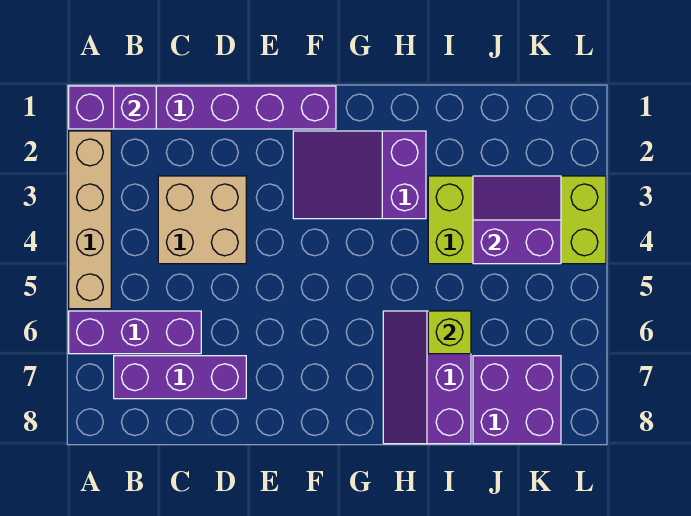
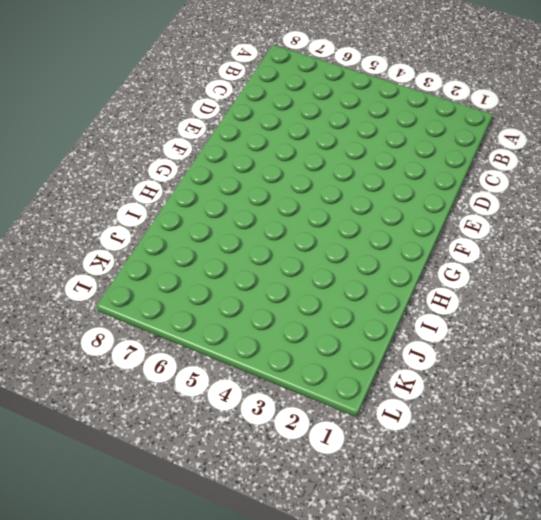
none -> purple brick A1:F1 level 1
none -> tan brick A2:A5 level 1
none -> purple brick A6:C6 level 1

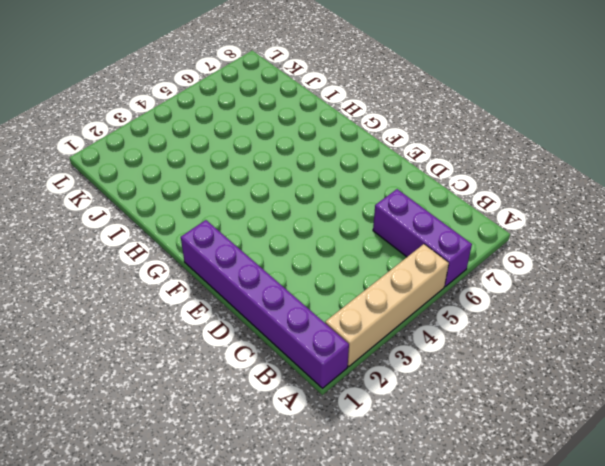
none -> purple brick B7:D7 level 1
none -> tan brick C3:D4 level 1
none -> purple slope F2:H3 level 1 top H

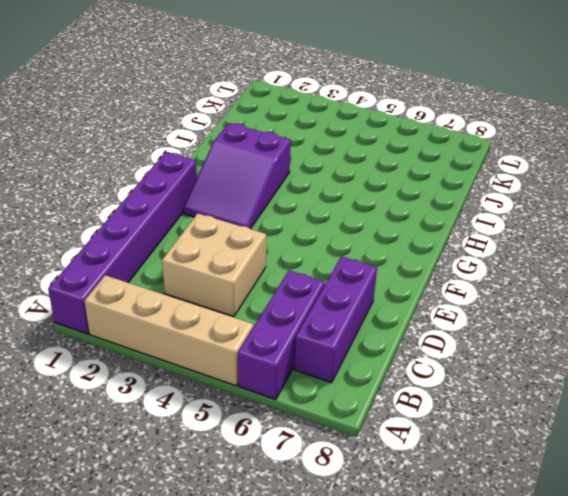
none -> purple slope H6:I8 level 1 top I
none -> lime brick I3:L4 level 1
none -> purple brick J7:K8 level 1

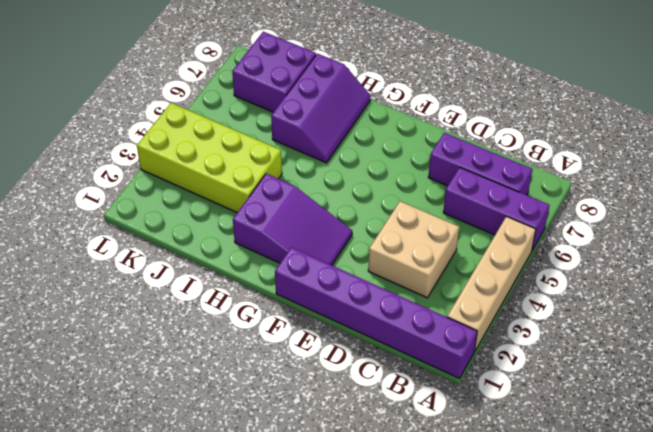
none -> purple brick B1 level 2
none -> lime brick I6 level 2
none -> purple slope J3:K4 level 2 top 4

